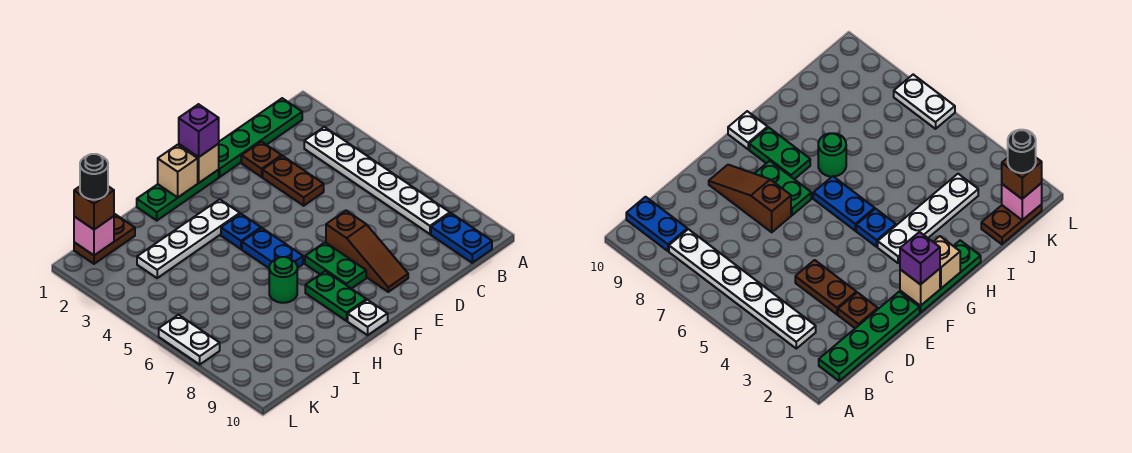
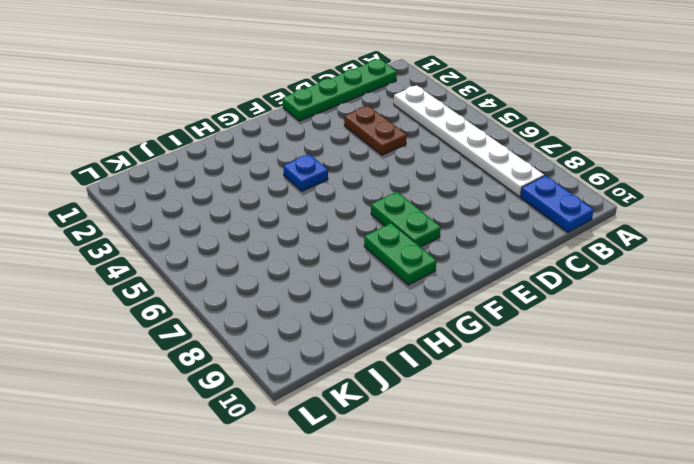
none -> brown plate D2 level 1
none -> brown slope E7:E9 level 1 top 7
none -> green plate F1:H1 level 1

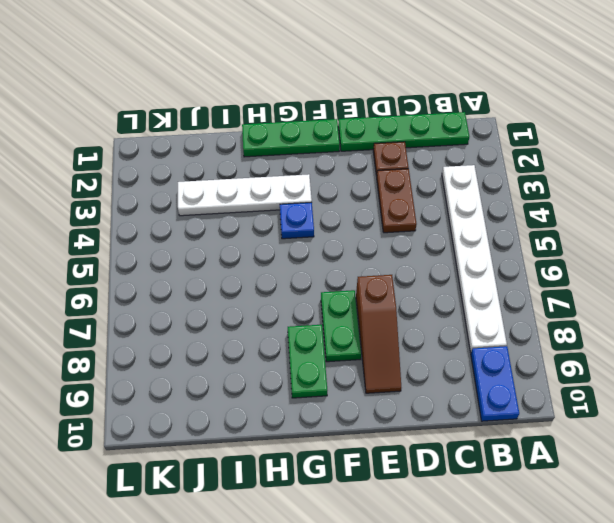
none -> blue plate G5:G6 level 1
none -> white plate G10 level 1
none -> green round brick H7 level 1

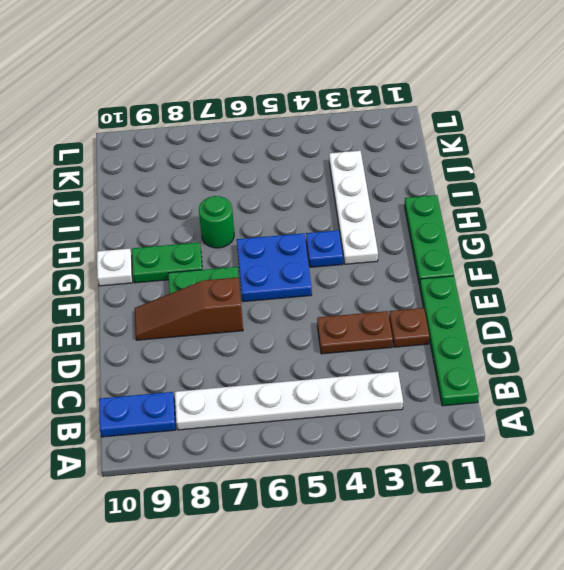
blue plate F5:G6 level 1 -> blue plate G5:G6 level 1
none -> brown plate J1:K1 level 1
none -> white plate L6:L7 level 1
none -> tan brick F1 level 2

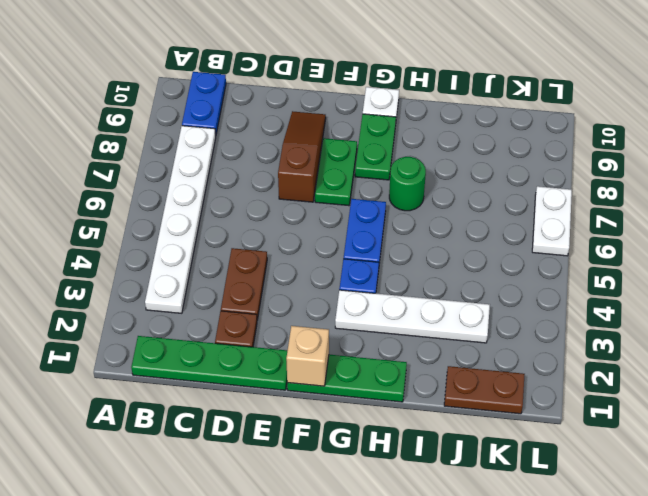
none -> tan brick G1 level 2
none -> pink brick K1 level 2
none -> purple brick F1 level 3

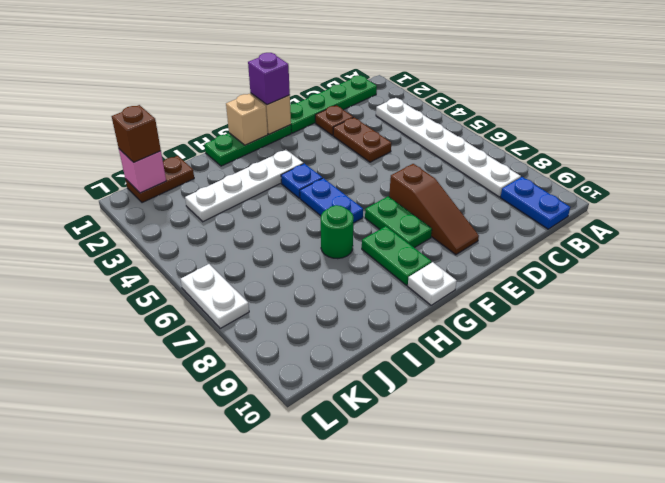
none -> black round brick K1 level 4

